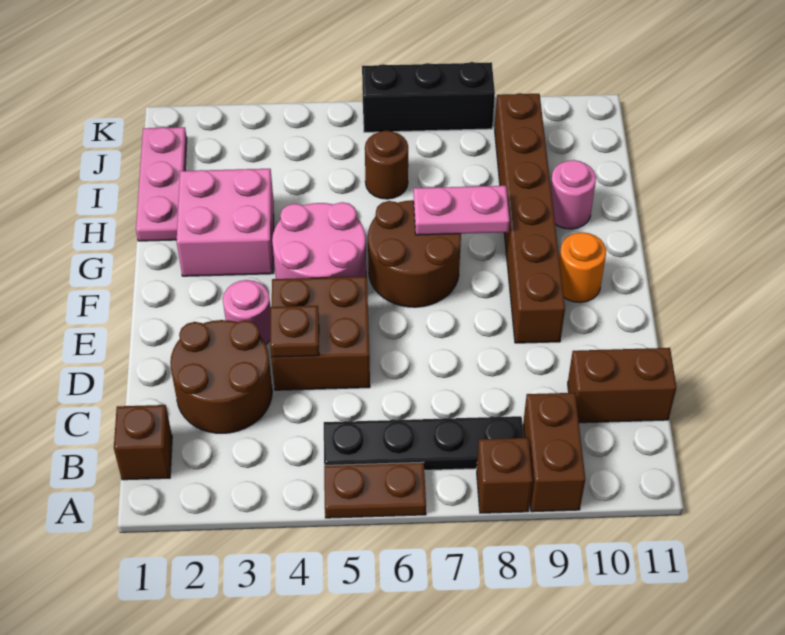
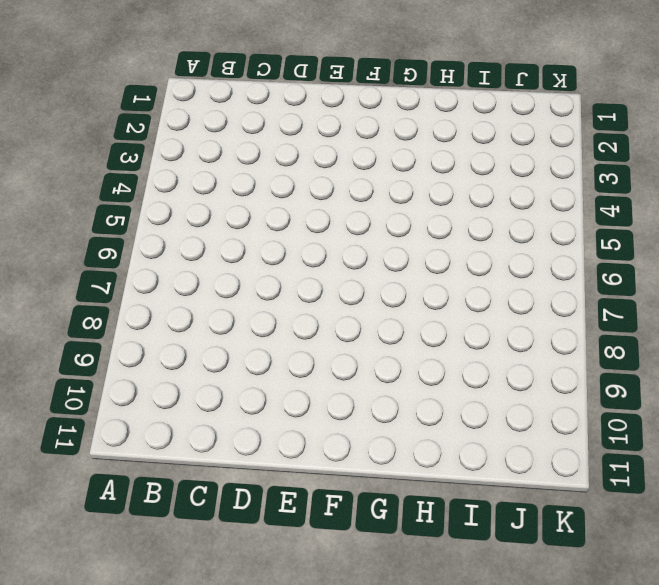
none -> brown plate A5:A6 level 1
none -> brown brick A8 level 1
none -> brown brick A9:B9 level 1

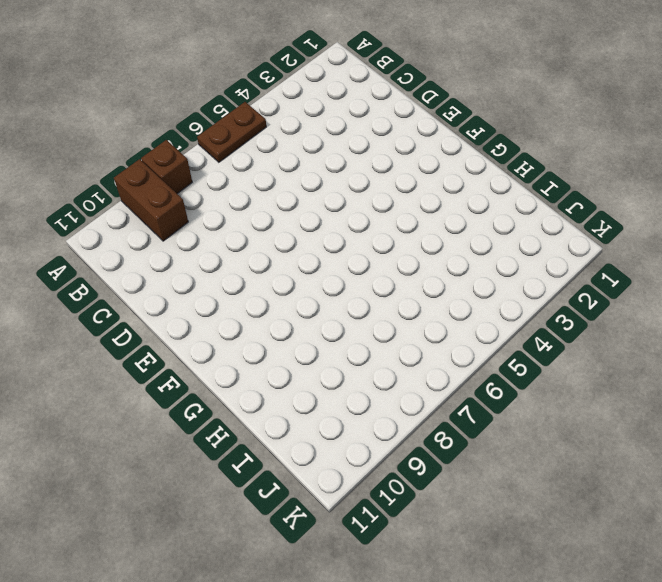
none -> brown brick B1 level 1
none -> black plate B5:B8 level 1
none -> brown round brick C2:D3 level 1

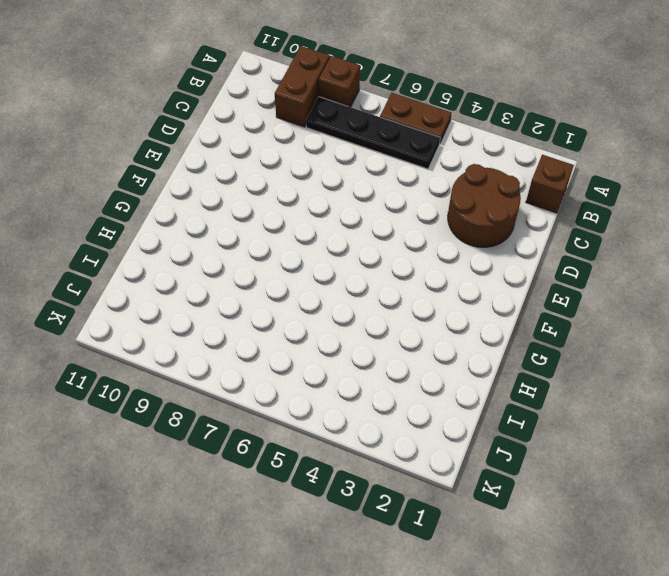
none -> brown brick C10:C11 level 1
none -> brown brick D4:E5 level 1
none -> pink round brick E3 level 1

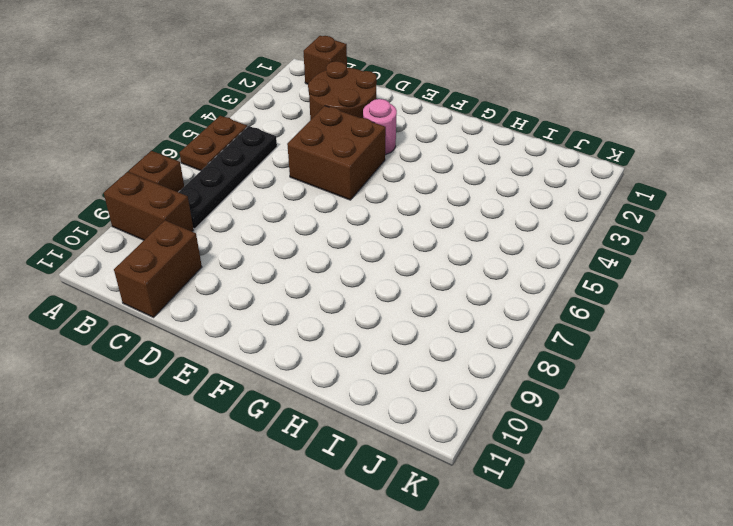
none -> brown brick E9:J9 level 1
none -> pink round brick F4:G5 level 1
none -> brown round brick F6:G7 level 1

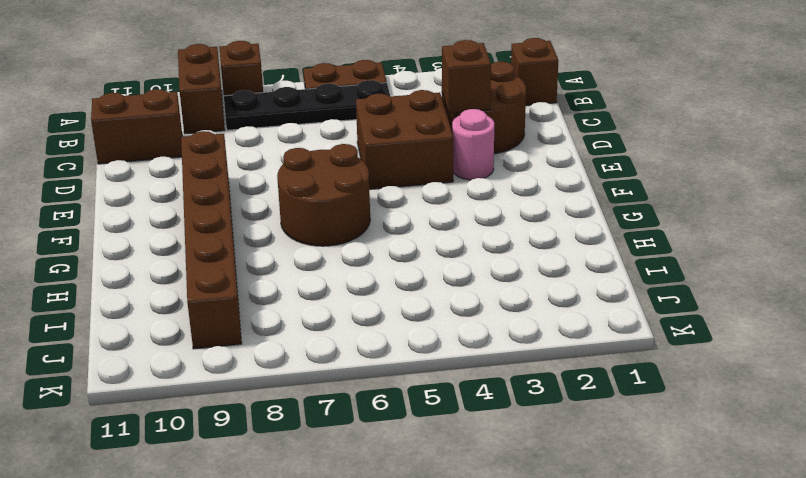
brown brick D3 level 2 -> none
none -> pink round brick F4:G5 level 1
none -> orange round brick F10 level 1
none -> pink brick G2:H3 level 1

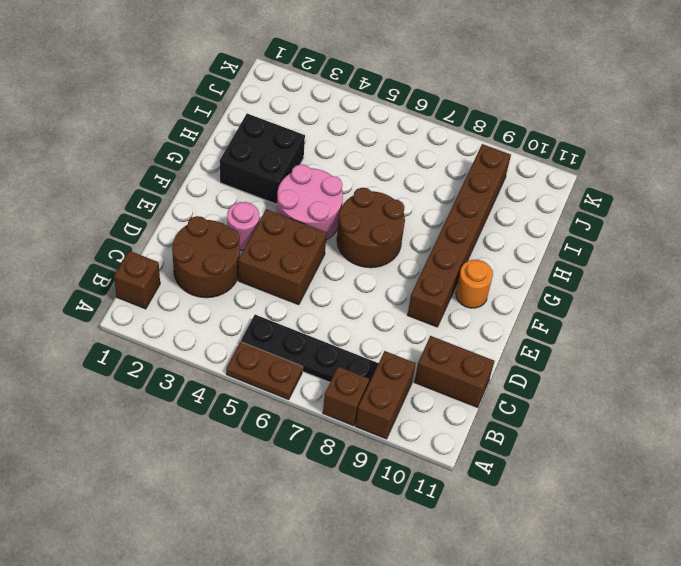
black brick G2:H3 level 1 -> pink brick G2:H3 level 1
none -> pink plate H1:J1 level 1
none -> pink round brick H10 level 1
none -> brown round brick I6 level 1

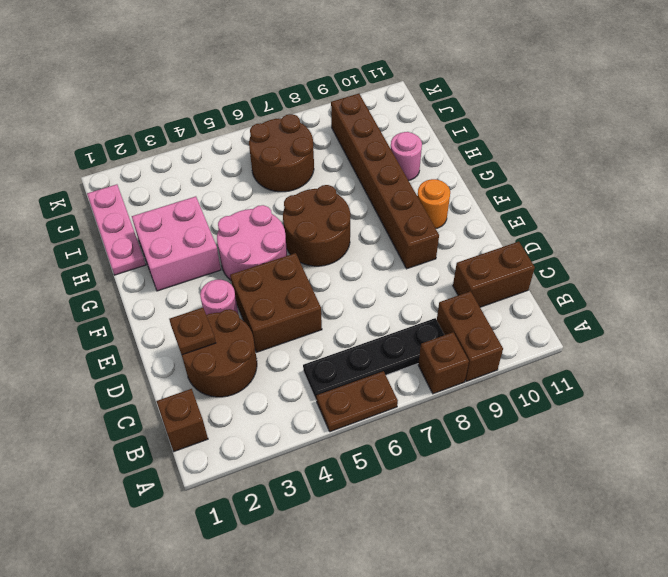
brown plate D2 level 2 -> brown plate D4 level 2
brown round brick I6:J7 level 1 -> brown round brick I6 level 1
none -> black brick K6:K8 level 1
none -> pink plate G7:G8 level 2

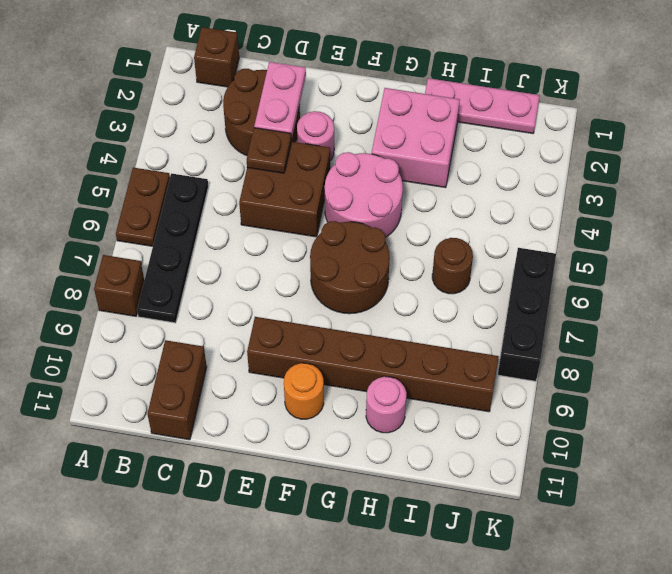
pink plate D2:D3 level 2 -> pink plate G7:G8 level 2
none -> brown brick A9:B9 level 1

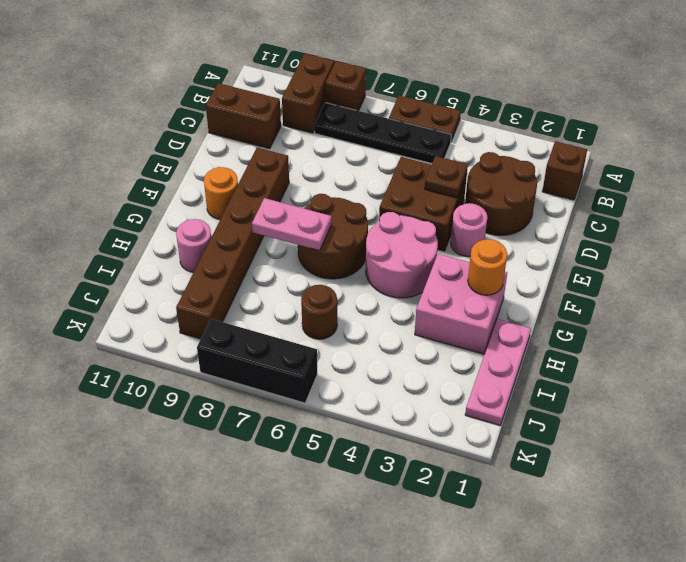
orange round brick G2 level 2 -> none

